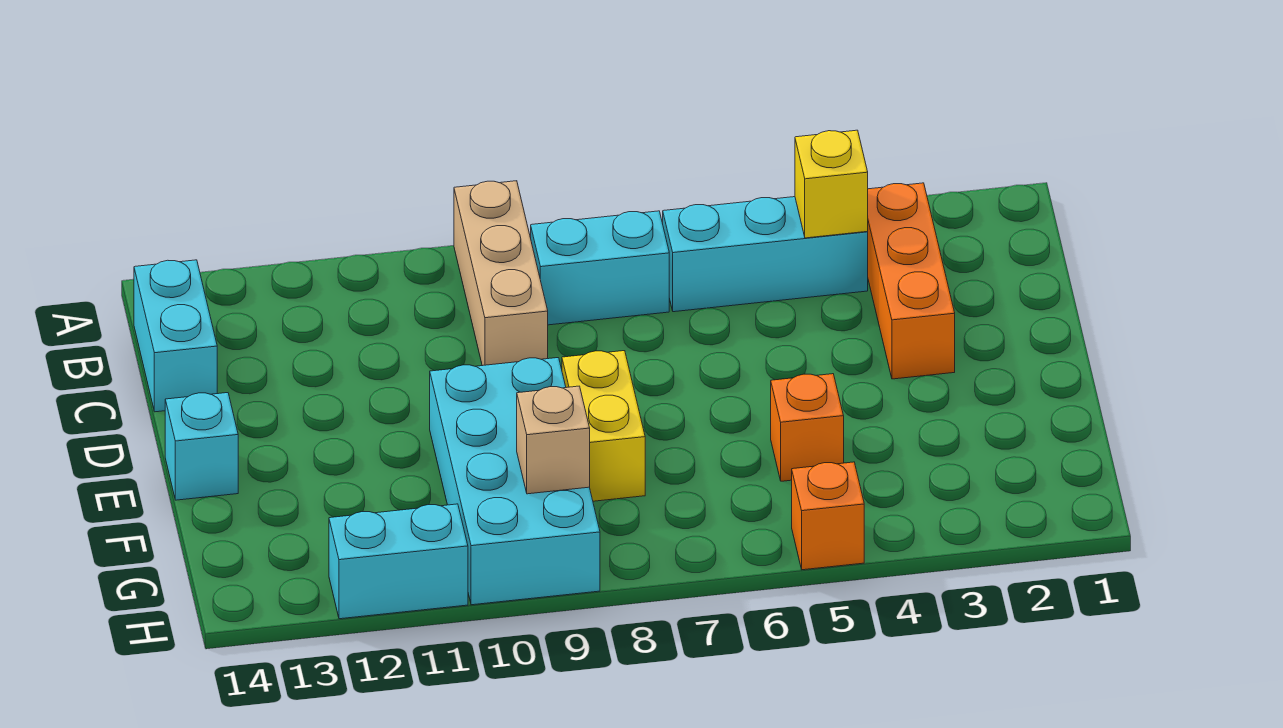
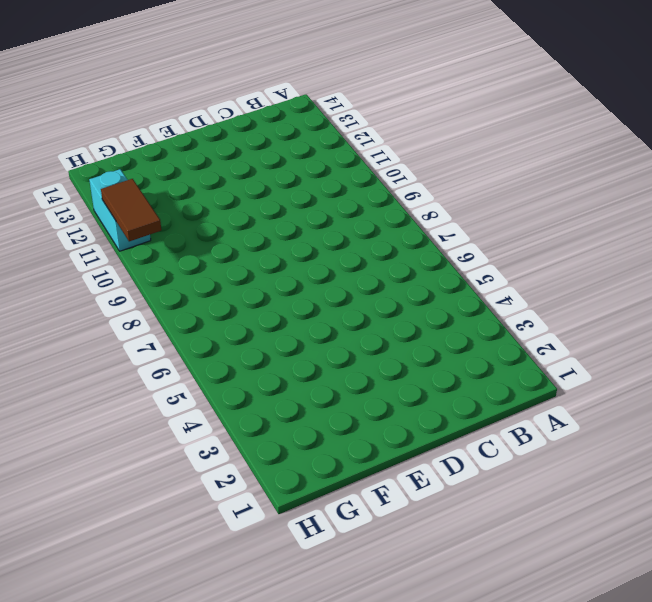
brown tile H10:H11 level 2 -> none
none -> tan brick A9:C9 level 1
none -> orange brick B3:D3 level 1
none -> cyan brick B4:B6 level 1

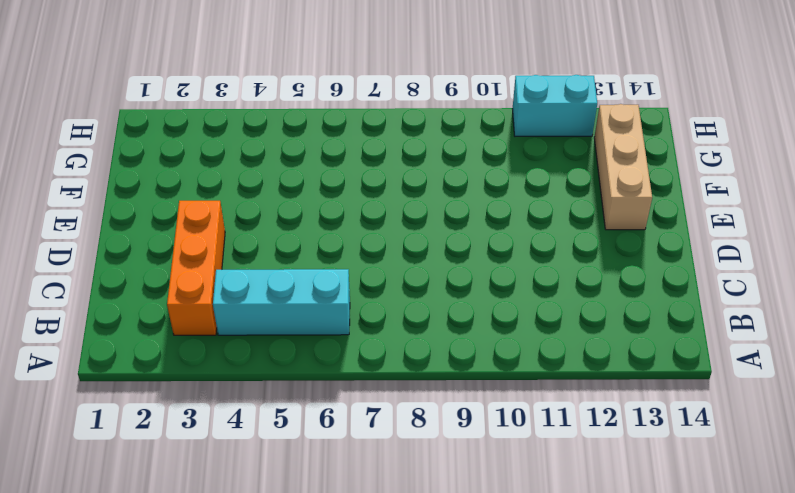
tan brick E13:G13 level 1 -> tan brick A9:C9 level 1
none -> cyan brick B7:B8 level 1
none -> cyan brick B14:C14 level 1
none -> yellow brick E8:F8 level 1

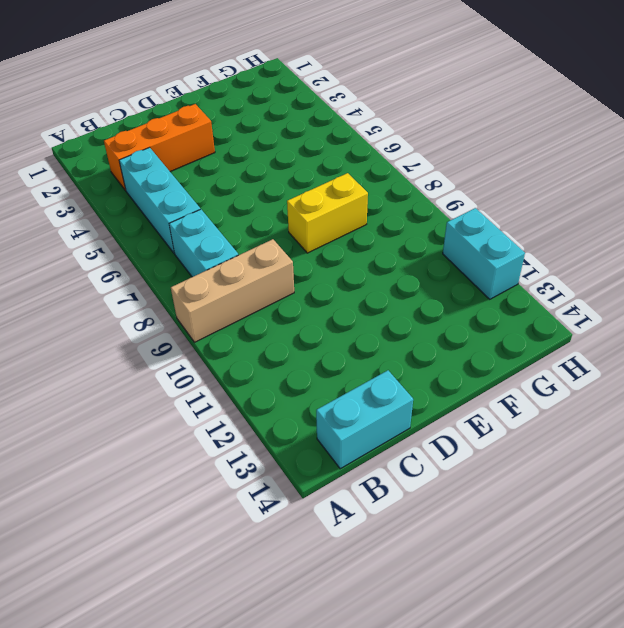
none -> cyan brick E9:H10 level 1
none -> cyan brick E14 level 1
none -> orange brick F5 level 1

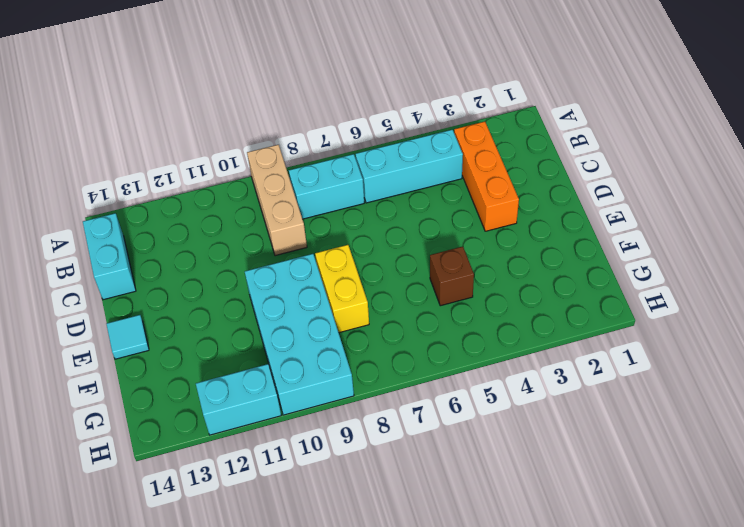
cyan tile E14 level 1 -> cyan brick E14 level 1
brown brick F5 level 1 -> orange brick F5 level 1
none -> orange brick H5 level 1
none -> yellow brick B4 level 2
none -> tan brick G9 level 2

